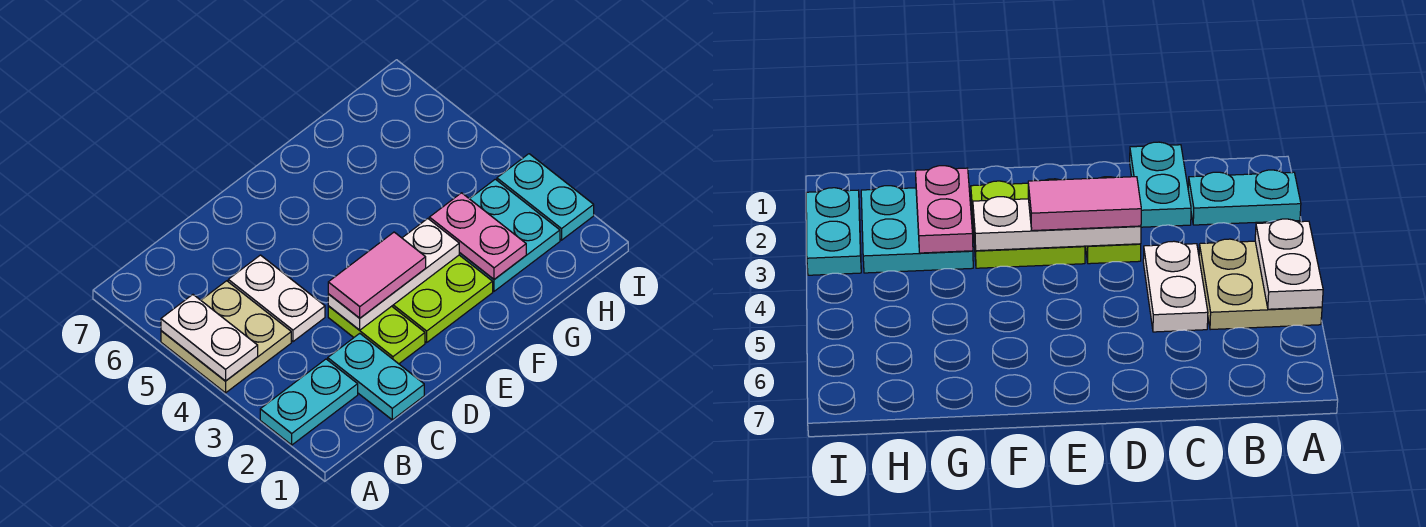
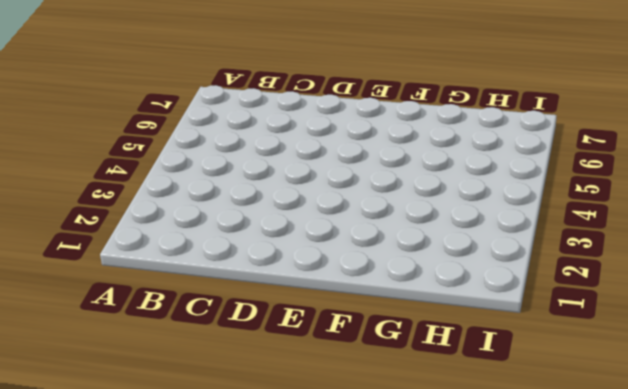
none -> cyan plate A2:B2 level 1
none -> tan plate A4:B5 level 1
none -> cyan plate C1:C2 level 1

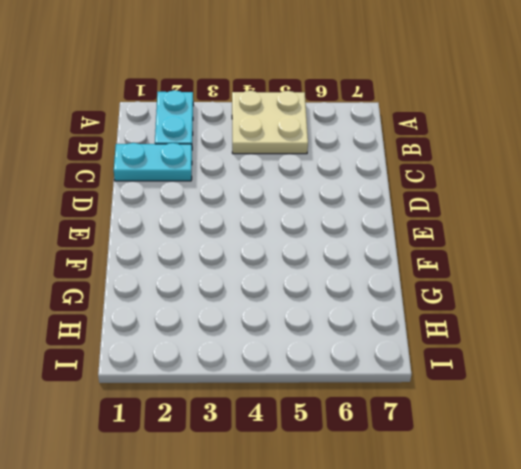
none -> white plate C4:C5 level 1
none -> lime plate D2:D3 level 1
none -> lime plate E2:F3 level 1

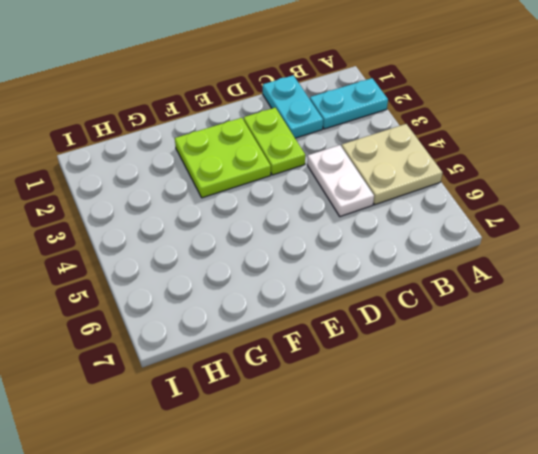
none -> cyan plate G2:H3 level 1
none -> cyan plate I2:I3 level 1
none -> white plate A4:A5 level 2

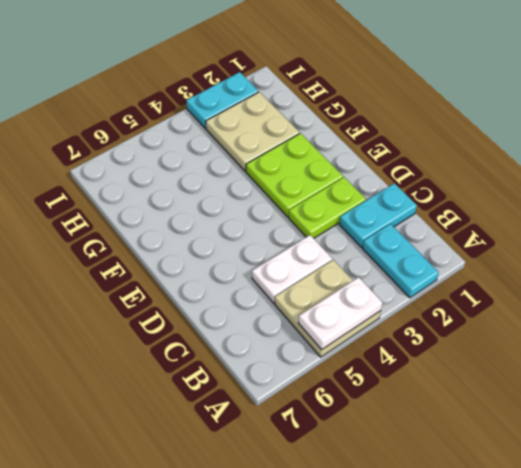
tan plate G2:H3 level 1 -> cyan plate G2:H3 level 1
none -> white plate D3:F3 level 2
none -> pink plate G2:G3 level 2
none -> pink tile D3:E3 level 3

